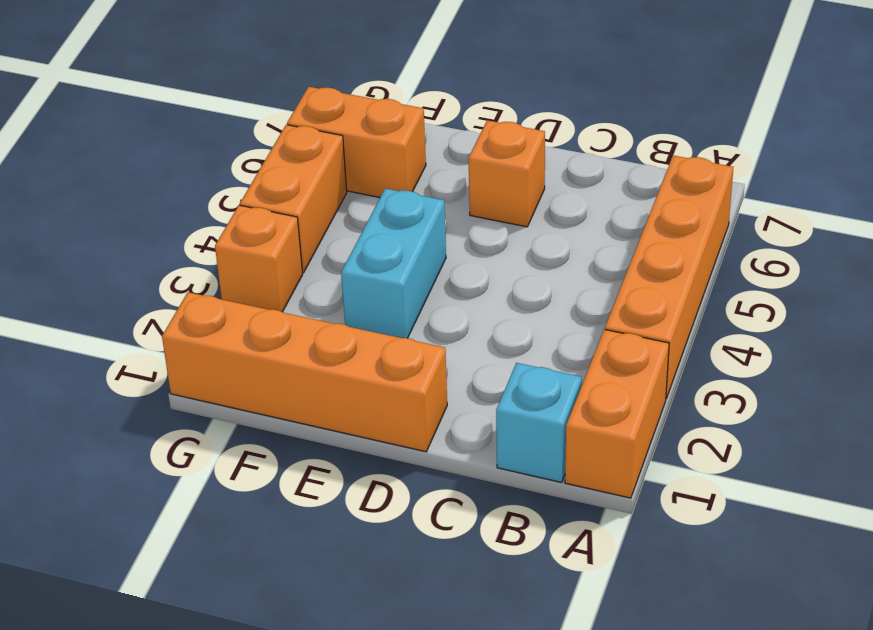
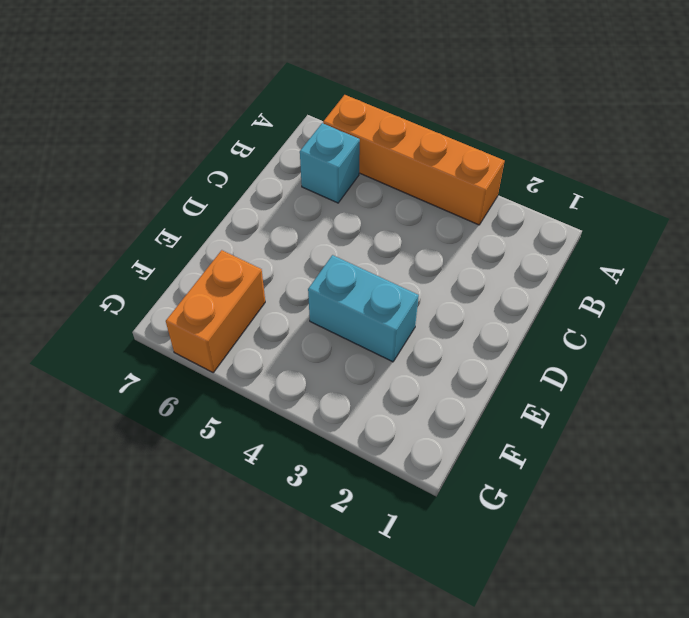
cyan brick B6 level 1 -> cyan brick B1 level 1
none -> orange brick A1:A2 level 1
none -> orange brick D1:G1 level 1

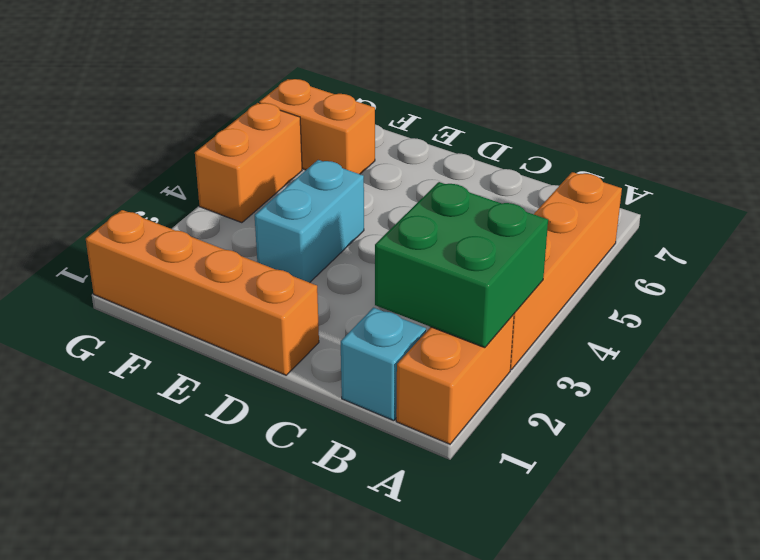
green brick A2:B3 level 2 -> none
none -> orange brick D6 level 1
none -> orange brick G3 level 1

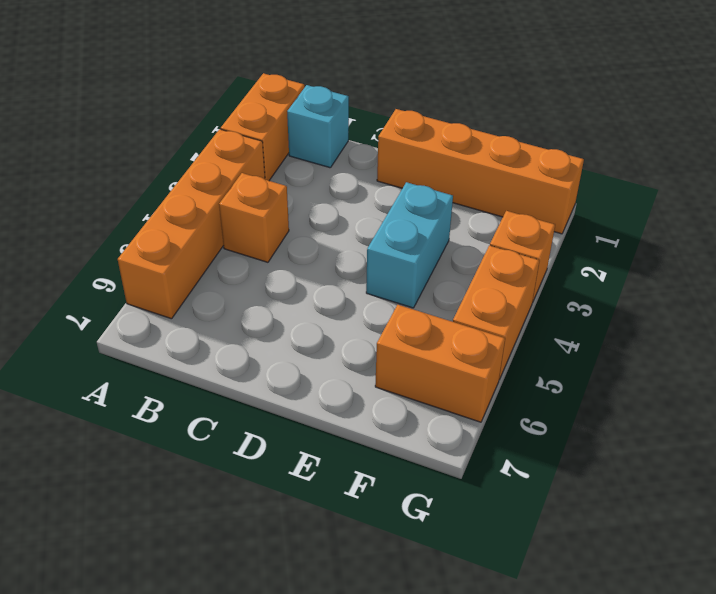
orange brick B4 level 1 -> orange brick D6 level 1

